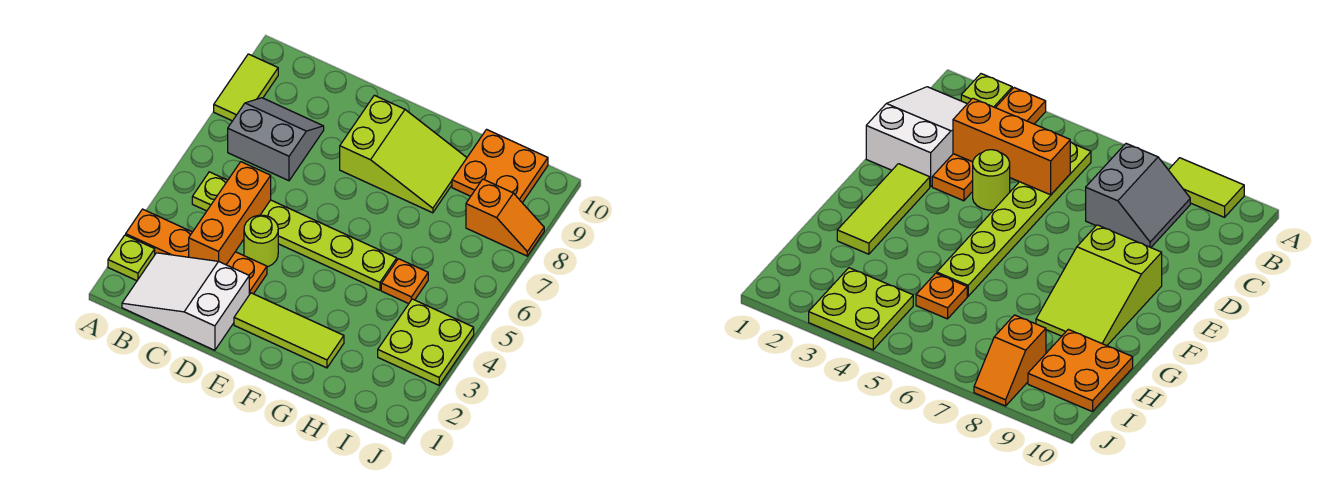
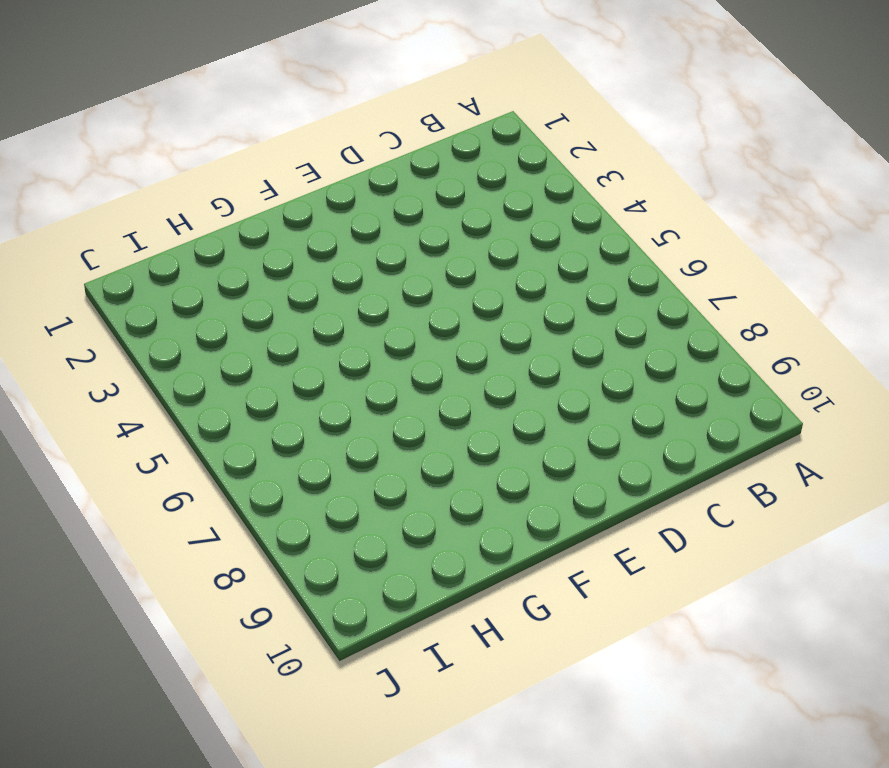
none -> lime plate A2 level 1
none -> orange plate A3:D3 level 1
none -> lime tile A8:A9 level 1

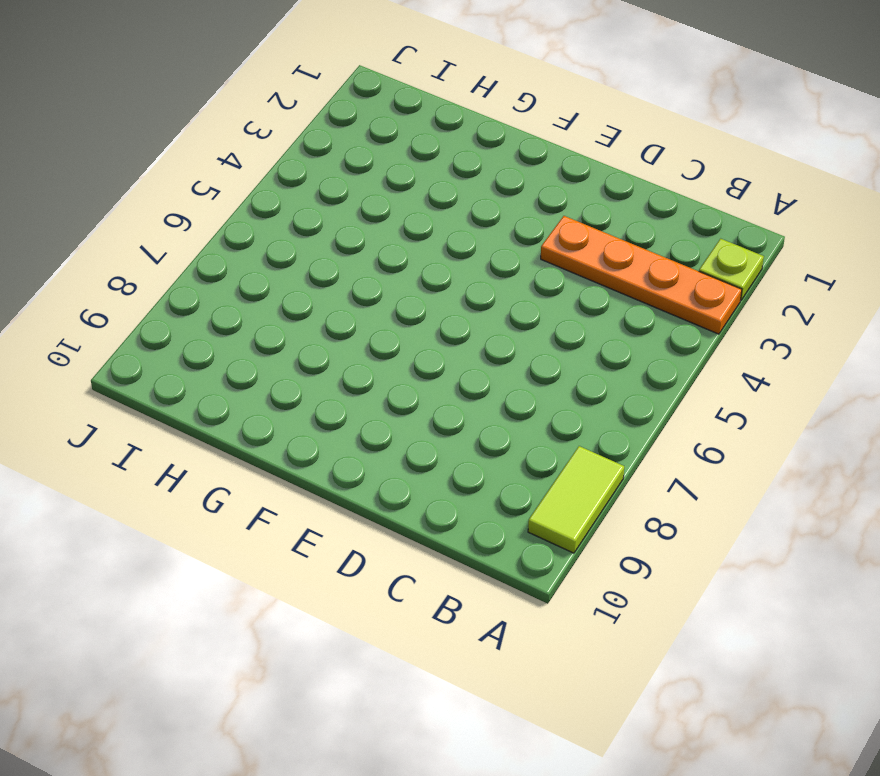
none -> white slope B1:D2 level 1 top D
none -> lime plate B5:G5 level 1
none -> grey slope B7:C8 level 1 top 7

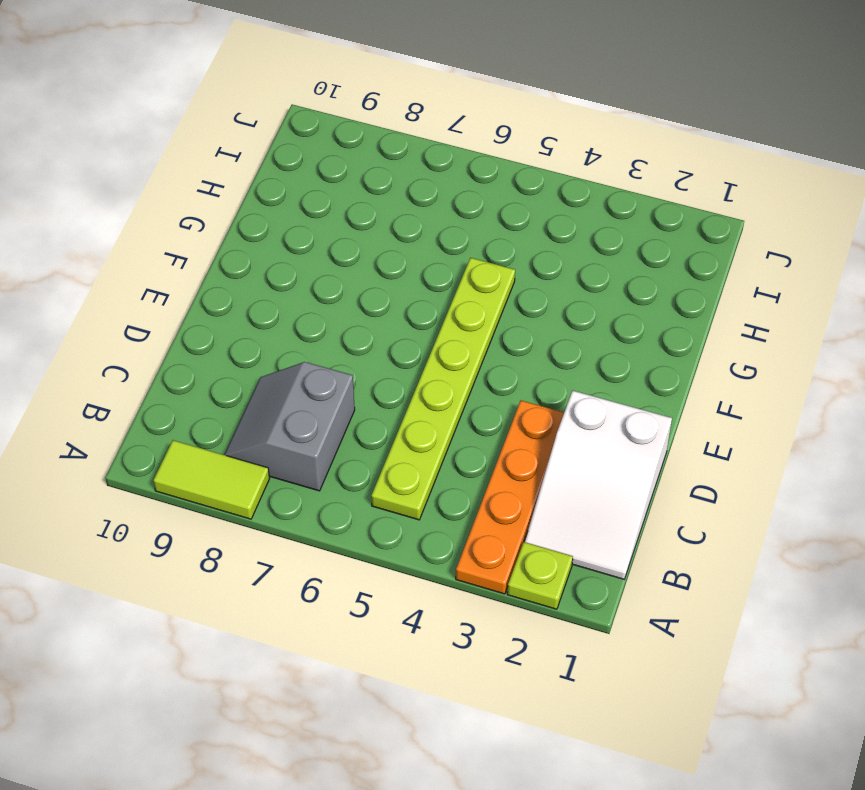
none -> lime round brick D4 level 1
none -> lime tile E2:G2 level 1
none -> lime slope E8:G9 level 1 top E

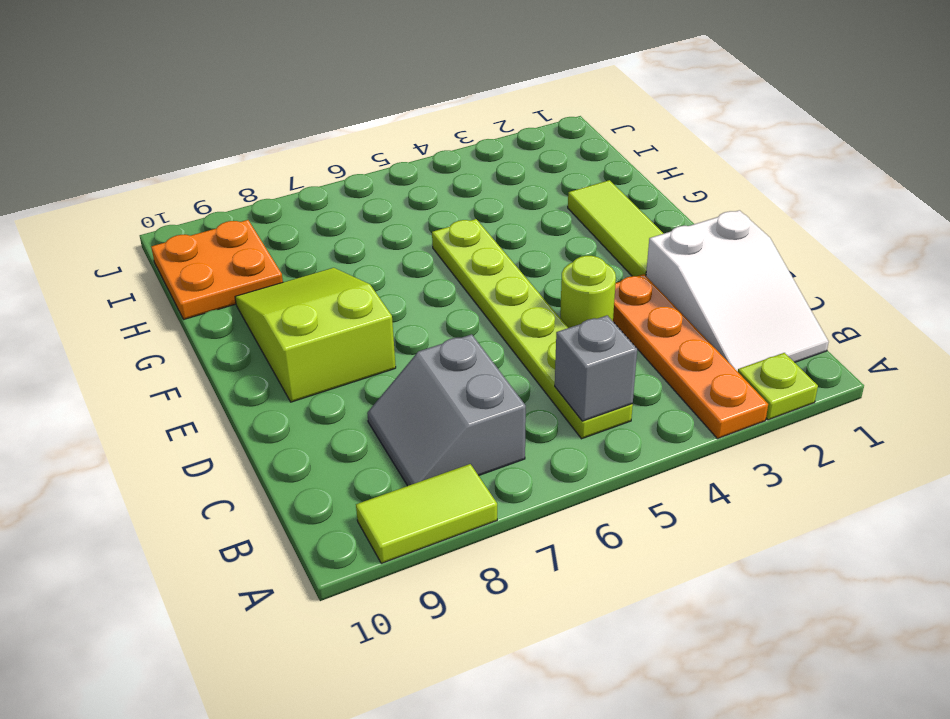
grey brick B5 level 2 -> none
none -> orange plate H5 level 1
none -> lime plate I3:J4 level 1
none -> orange slope I8:J8 level 1 top I

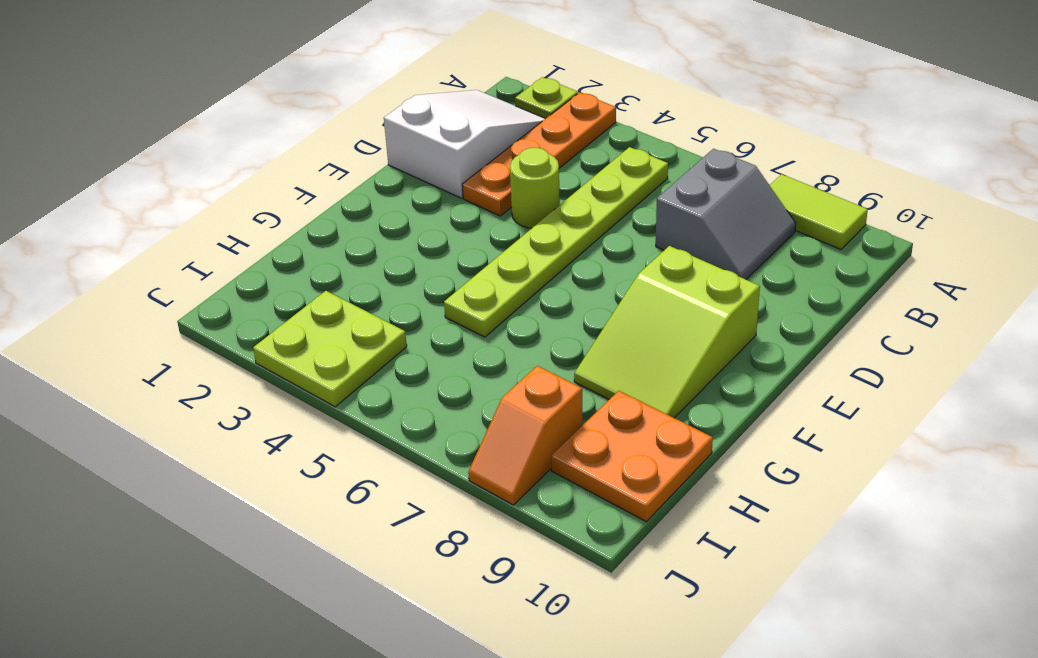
none -> lime tile E2:G2 level 1
none -> orange plate H5 level 1
none -> orange brick C3:C5 level 2

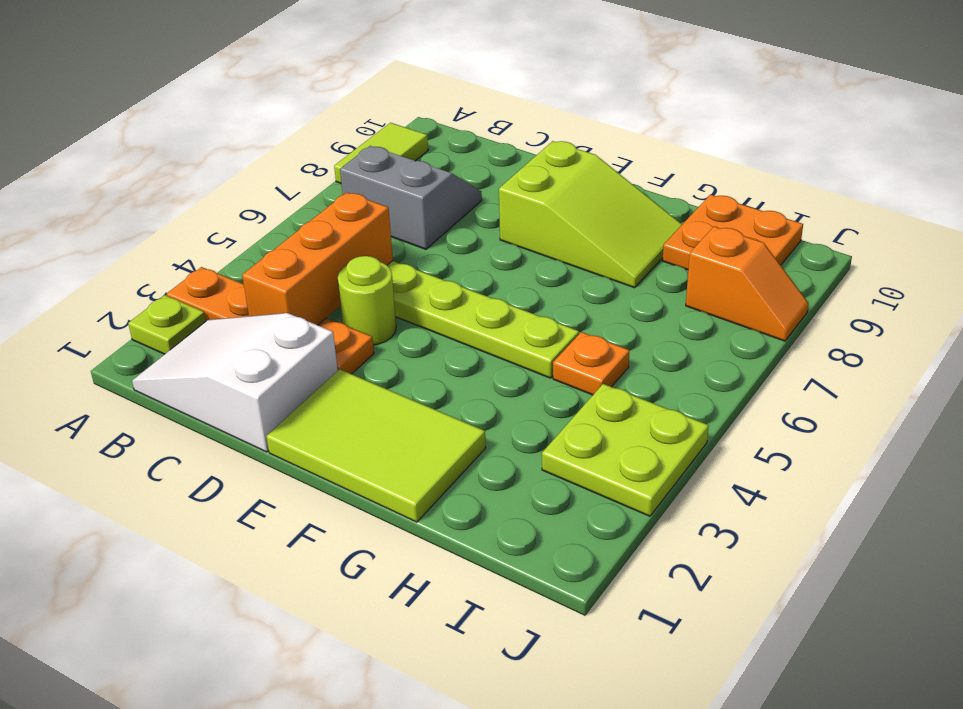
lime tile E1:G2 level 1 -> lime tile E2:G2 level 1

